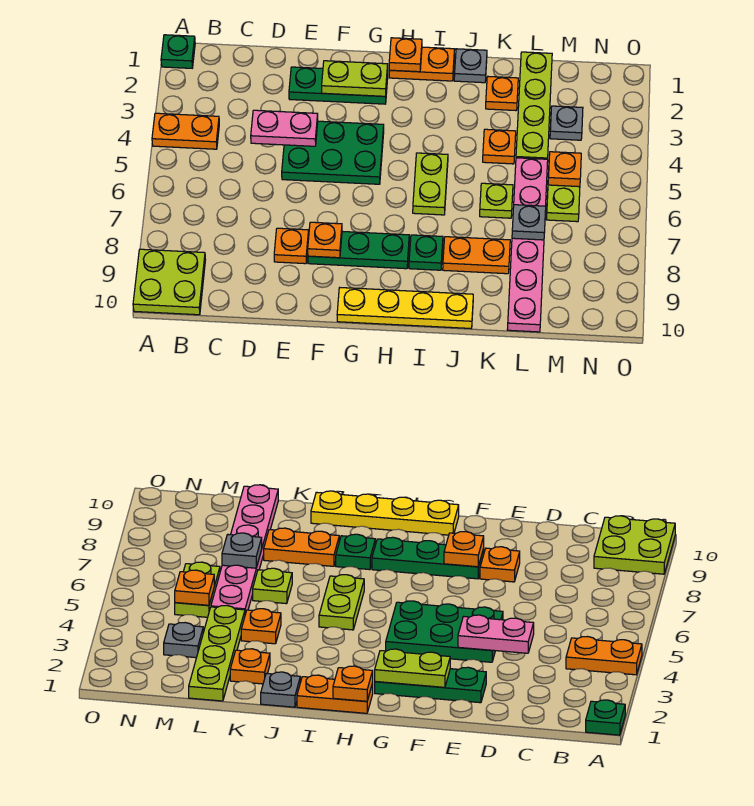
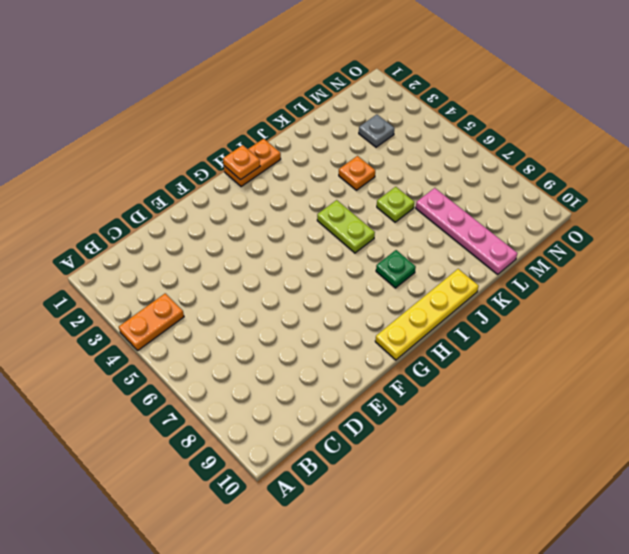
pink plate L7:L10 level 1 -> pink plate L5:L10 level 1
none -> green plate A1 level 1
none -> lime plate A9:B10 level 1
none -> green plate E2:G2 level 1

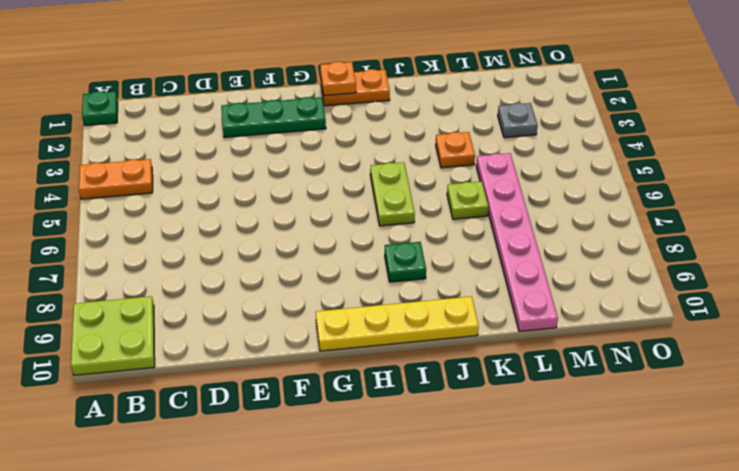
none -> green plate E4:G5 level 1
none -> orange plate E8 level 1
none -> green plate F8:H8 level 1

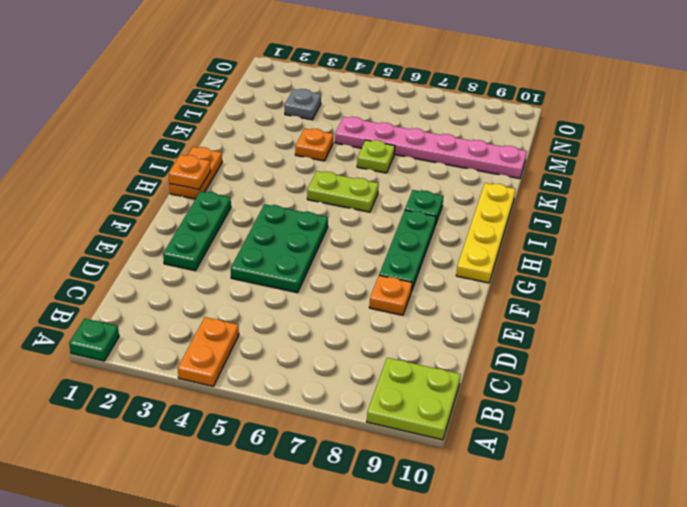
none -> grey plate J1 level 1
none -> orange plate J8:K8 level 1
none -> orange plate K2 level 1

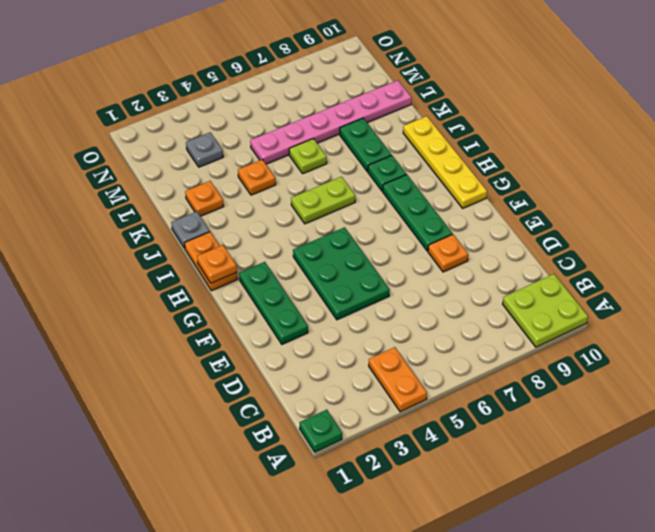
green plate J8:K8 level 1 -> orange plate J8:K8 level 1
none -> lime plate L1:L4 level 1
none -> lime plate M5:M6 level 1
none -> pink plate D4:E4 level 2

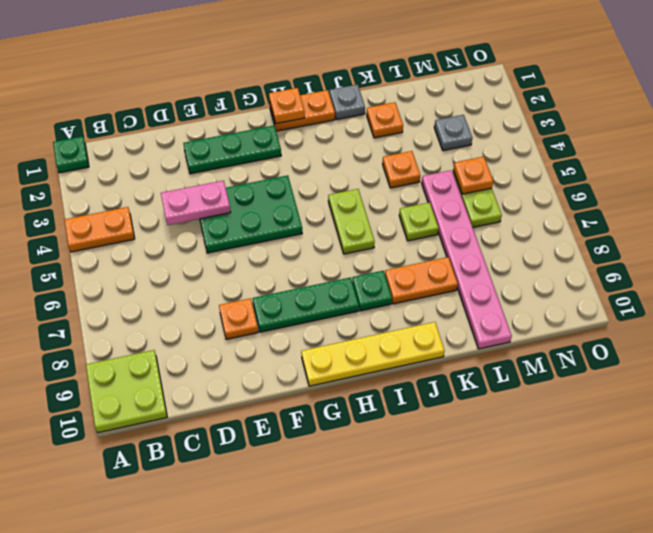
none -> lime plate L1:L4 level 1
none -> lime plate F2:G2 level 2
none -> orange plate F8 level 2

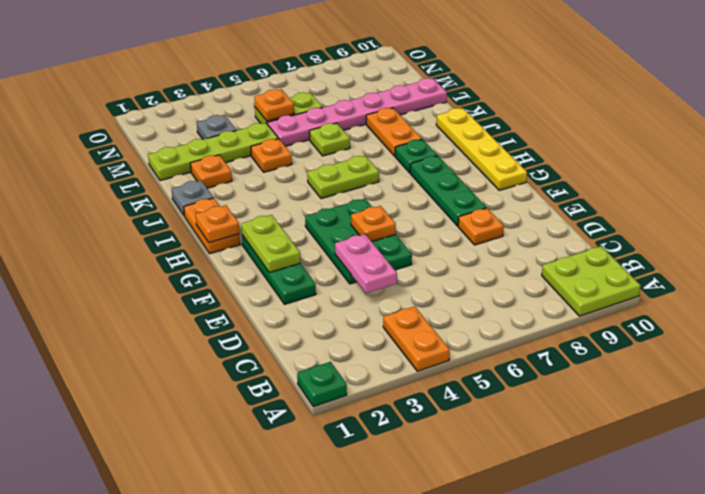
orange plate F5 level 2 -> orange plate F8 level 2
none -> grey plate L7 level 2

